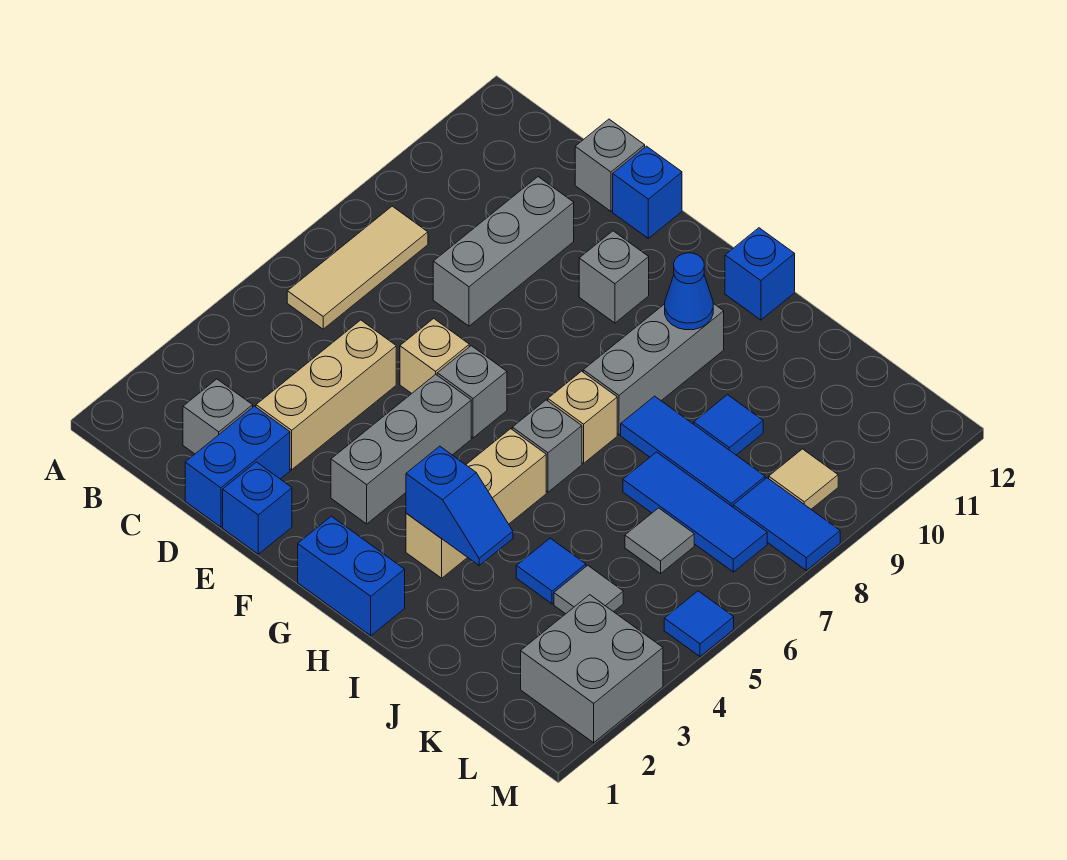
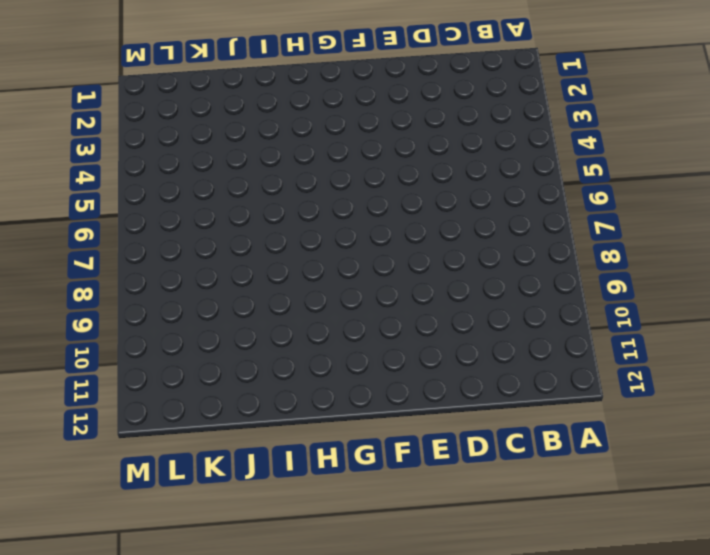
none -> tan tile B6:B8 level 1
none -> grey brick C2 level 1
none -> blue brick D1:D2 level 1
none -> tan brick D3:D5 level 1

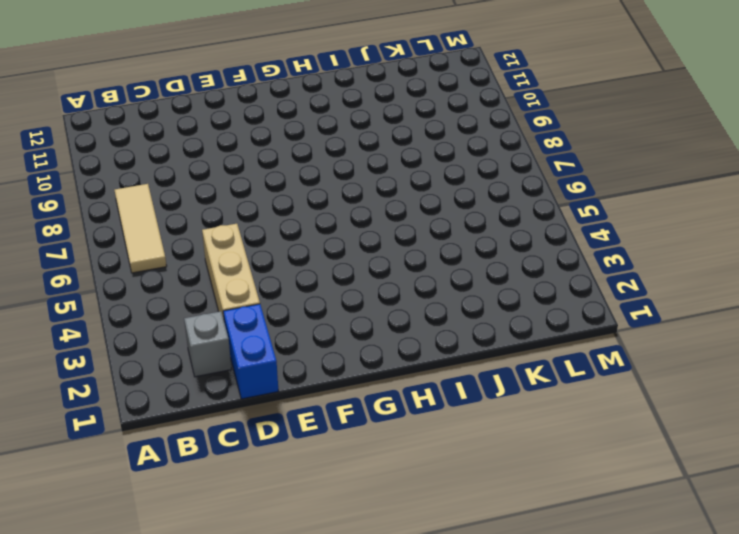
none -> grey brick D8:D10 level 1
none -> grey brick D12 level 1
none -> blue brick E1 level 1
none -> tan brick E6 level 1

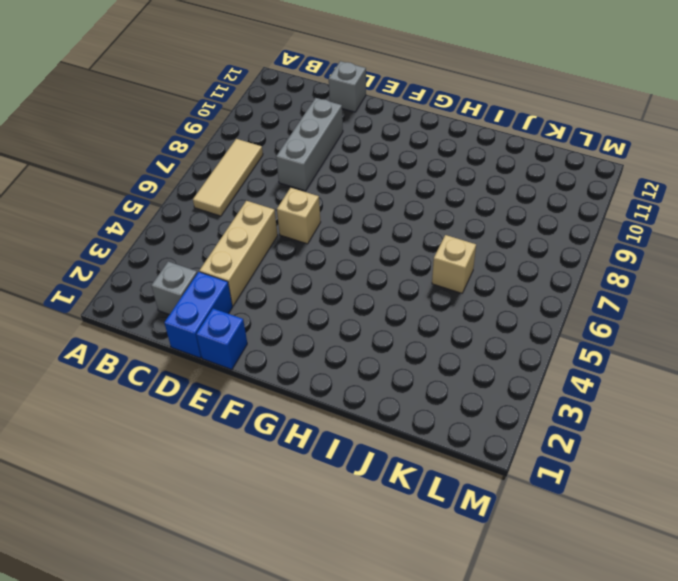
tan brick J6 level 1 -> tan brick H7 level 1
none -> blue brick E12 level 1
none -> grey brick F3:F5 level 1
none -> grey brick F6 level 1
none -> grey brick F10 level 1

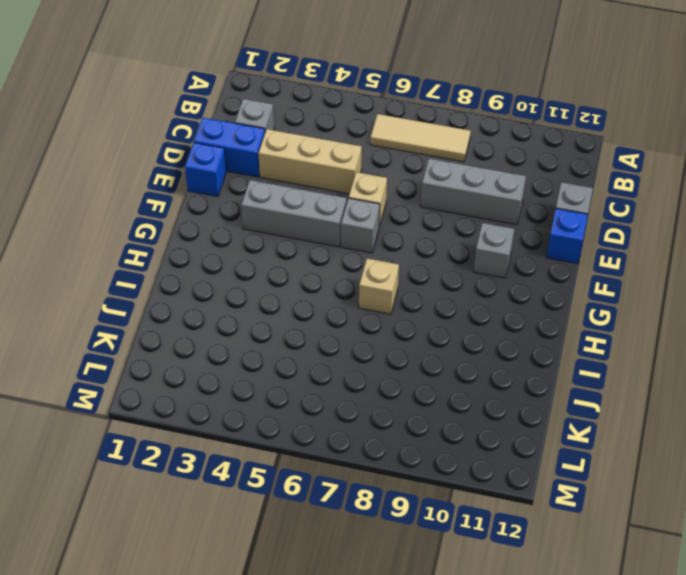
none -> blue brick G1:H1 level 1
none -> tan brick H3:H5 level 1
none -> grey brick H6 level 1
none -> grey brick H8:H10 level 1

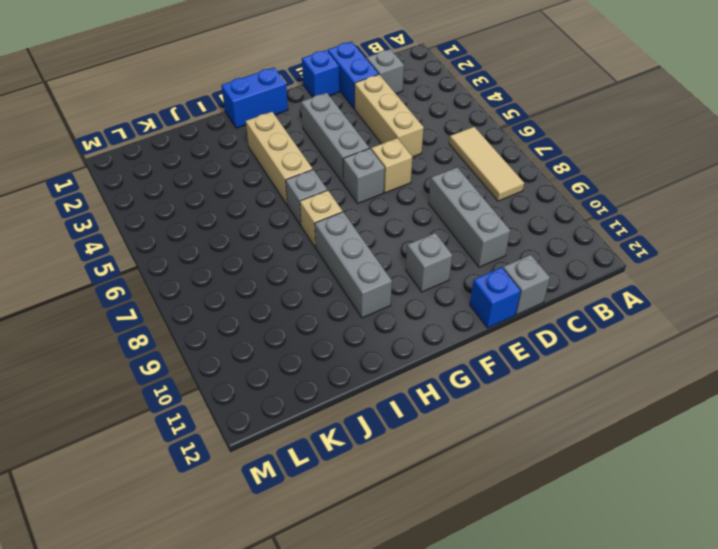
none -> blue brick H12 level 1
none -> blue tile I8:K8 level 1
none -> blue tile J4 level 1
none -> blue tile J7:L7 level 1

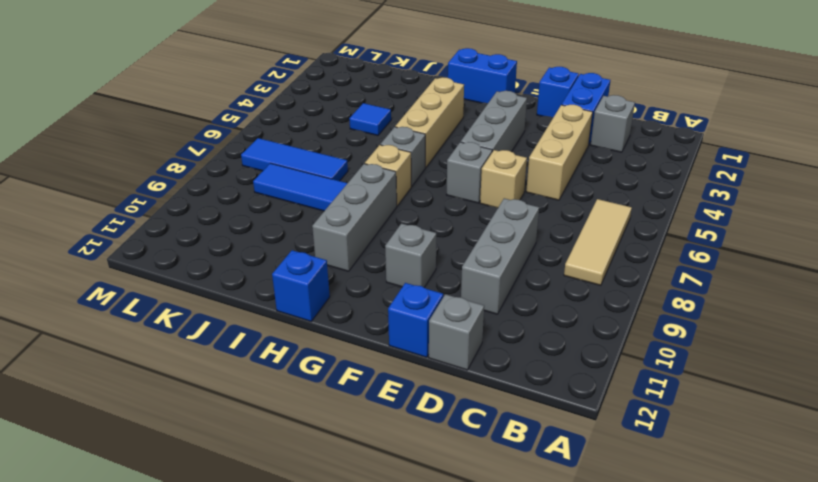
none -> blue tile J9 level 1
none -> grey tile K4 level 1
none -> grey tile K6 level 1
none -> grey brick L2:M3 level 1

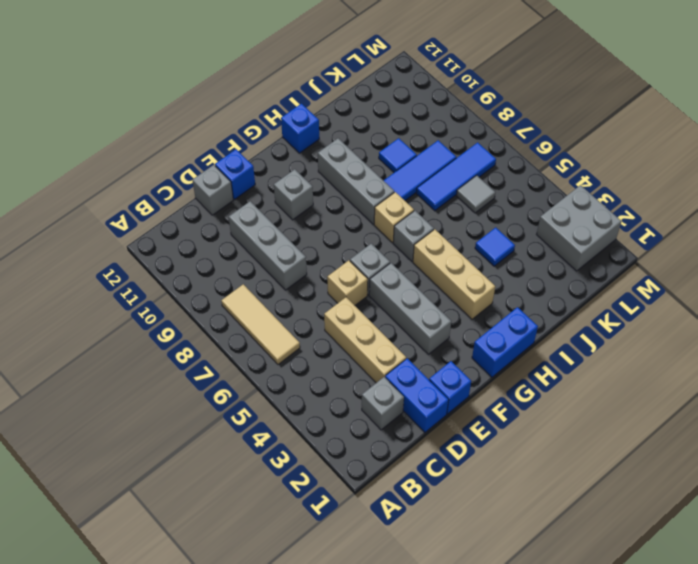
none -> grey tile K4 level 1
none -> blue tile L8:M8 level 1
none -> tan tile L9 level 1
none -> blue tile M5 level 1

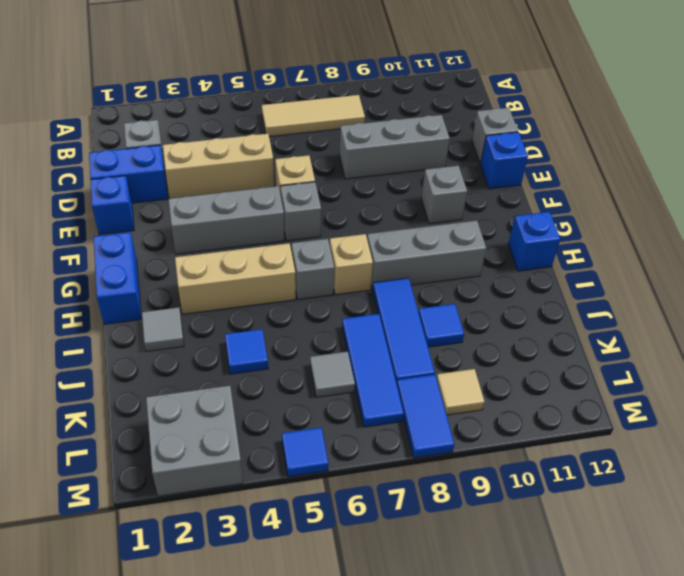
grey tile I2 level 1 -> grey tile K4 level 1
none -> blue slope H3:I3 level 2 top H
none -> blue cone H10 level 2

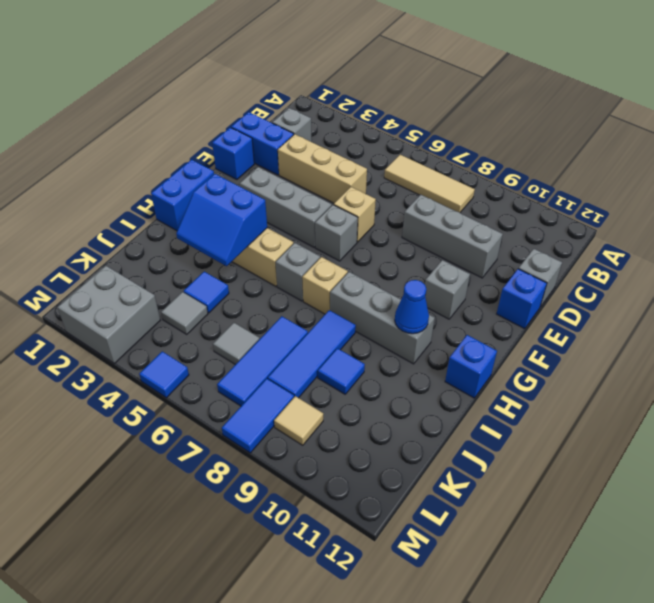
blue slope H3:I4 level 2 top H -> blue slope H3:I3 level 2 top H

